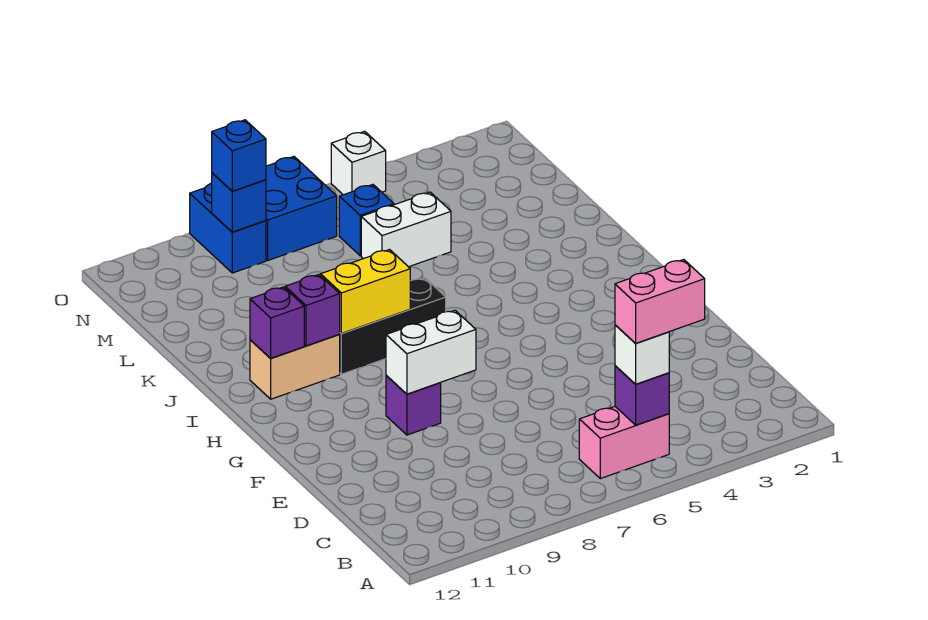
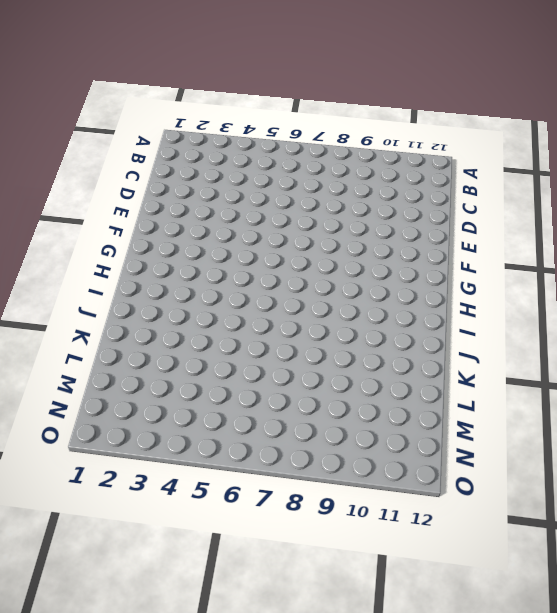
none -> pink brick B5:B6 level 1
none -> purple brick F9 level 1
none -> black brick I7:I9 level 1

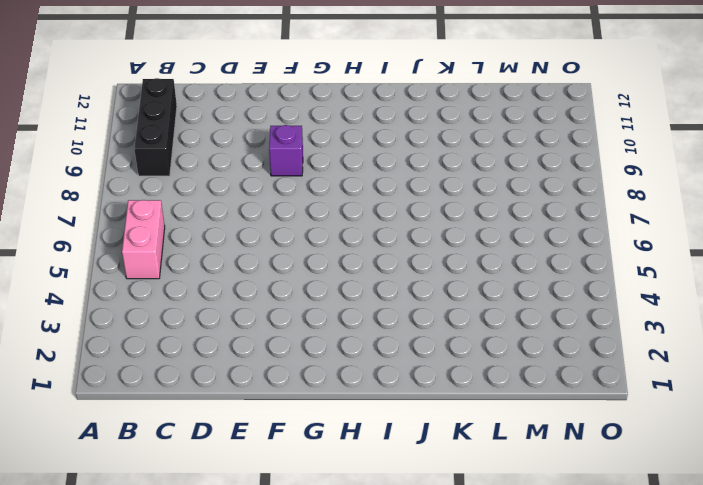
black brick B9:B11 level 1 -> black brick I7:I9 level 1
none -> tan brick I10:I11 level 1
none -> white brick L5:L6 level 1
none -> blue brick M6 level 1

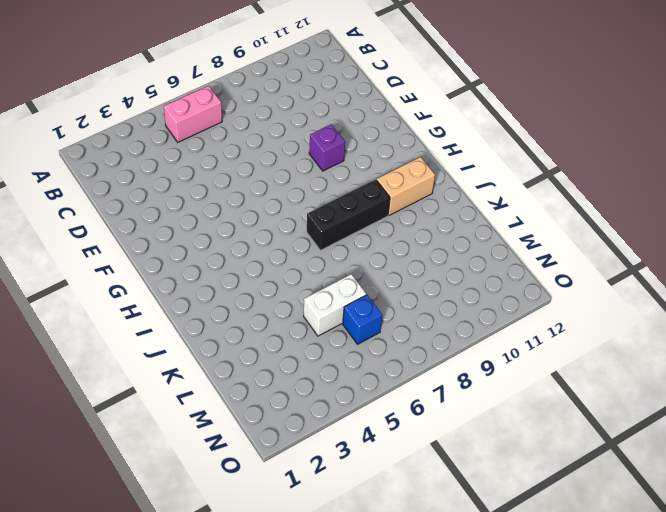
none -> blue brick N7:O8 level 1
none -> blue brick N9:O9 level 1
none -> white brick O5 level 1

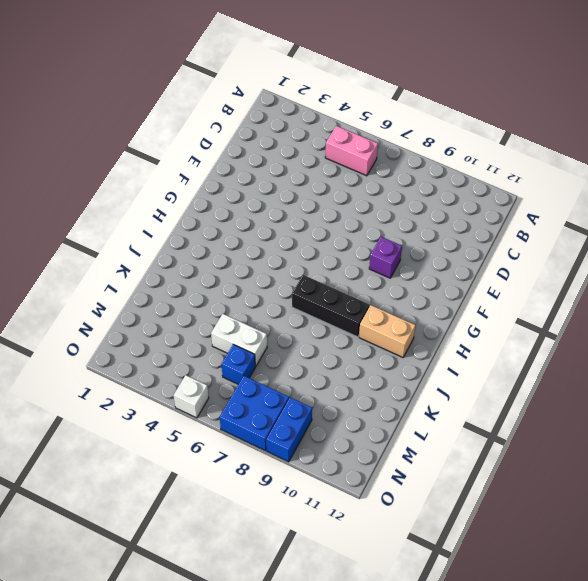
none -> purple brick B5 level 2
none -> white brick F8:F9 level 2
none -> yellow brick I8:I9 level 2

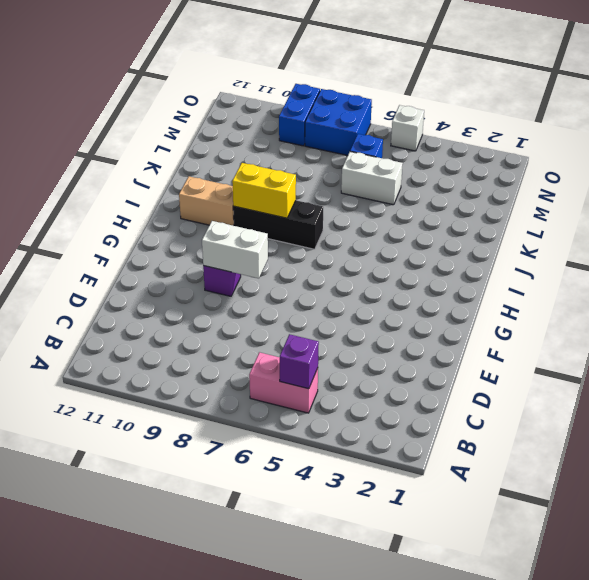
none -> purple brick I10 level 2
none -> purple brick I11 level 2
none -> blue brick N9 level 2

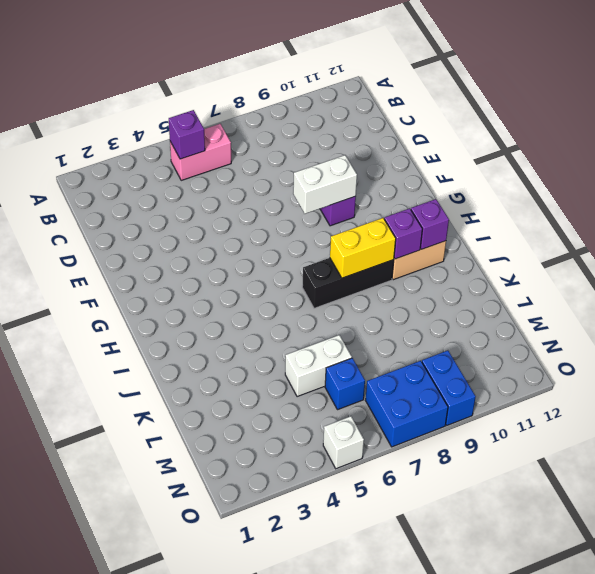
none -> blue brick N9 level 2
none -> white brick B5 level 3
none -> blue brick N9 level 3

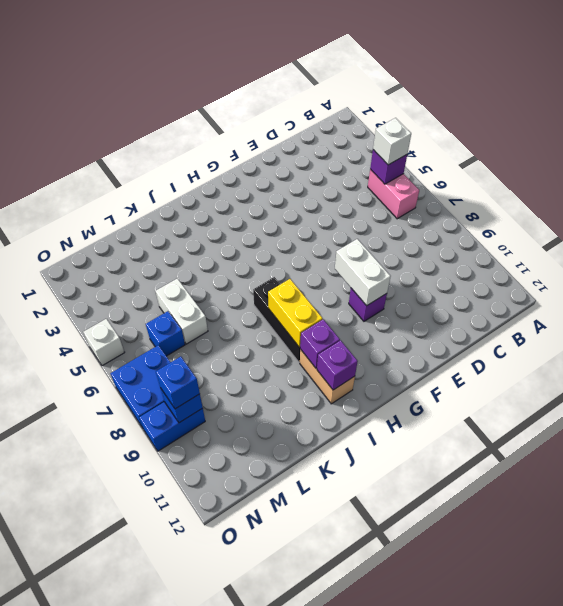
none -> pink brick B4:B5 level 4

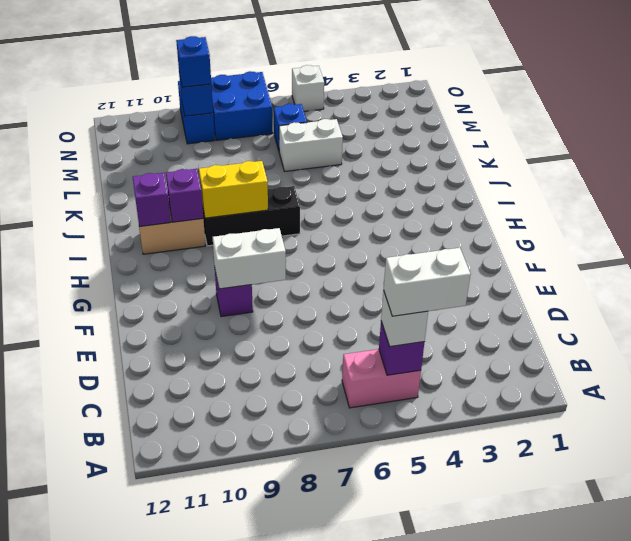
white brick B4:B5 level 4 -> pink brick B4:B5 level 4

